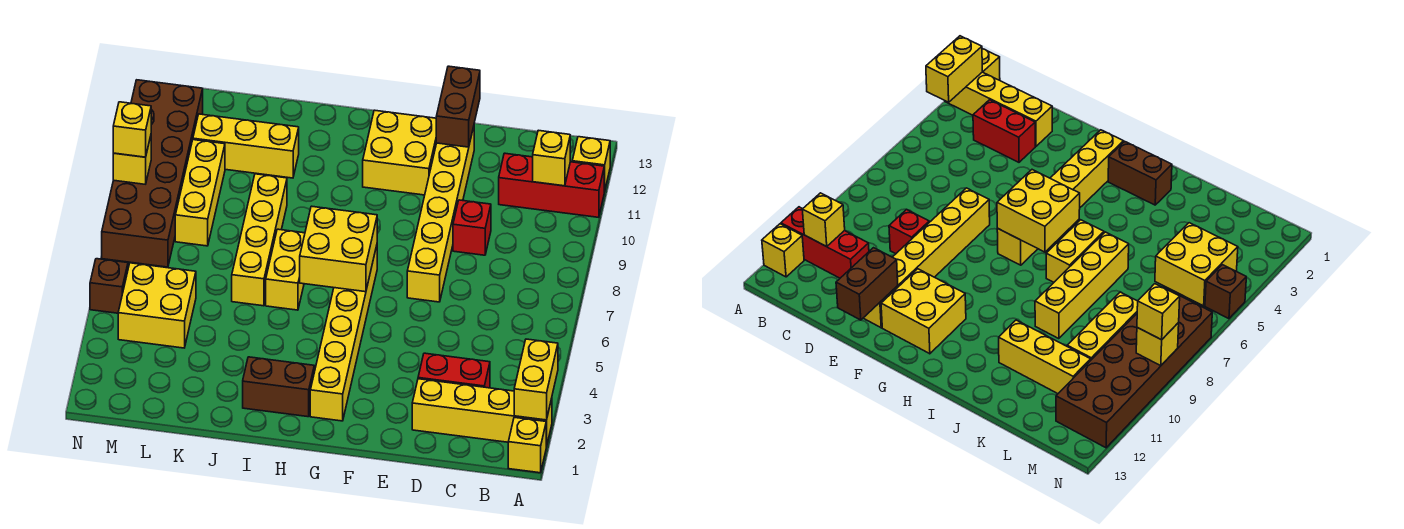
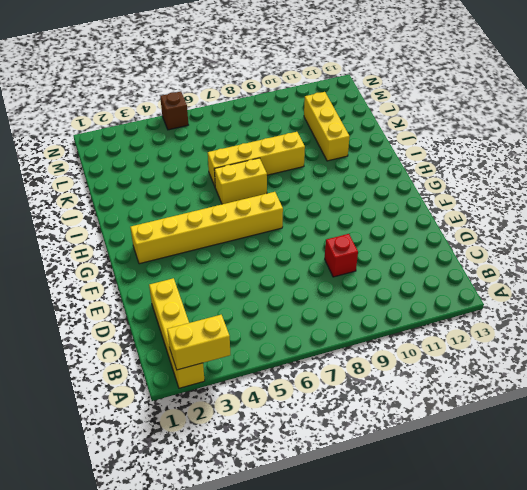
none -> yellow brick A1 level 1
none -> red brick A11:C11 level 1
none -> yellow brick A12 level 1

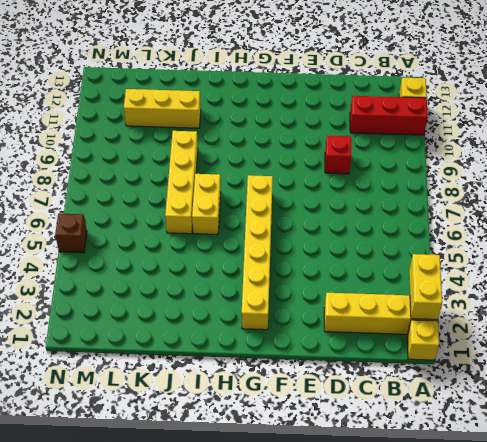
none -> red brick C3:D3 level 1
none -> yellow brick E7:E12 level 1
none -> yellow brick F11:G12 level 1

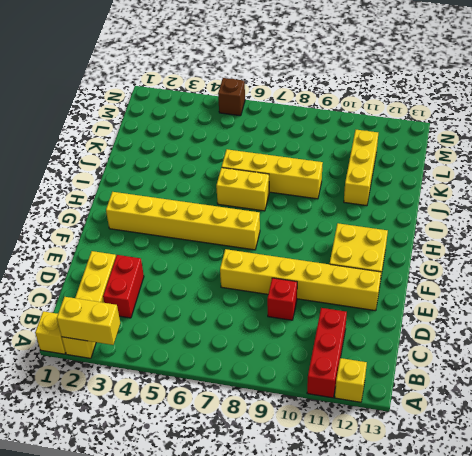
none -> brown brick H2:I2 level 1
none -> yellow brick L4:M5 level 1
none -> yellow brick L8:L10 level 1

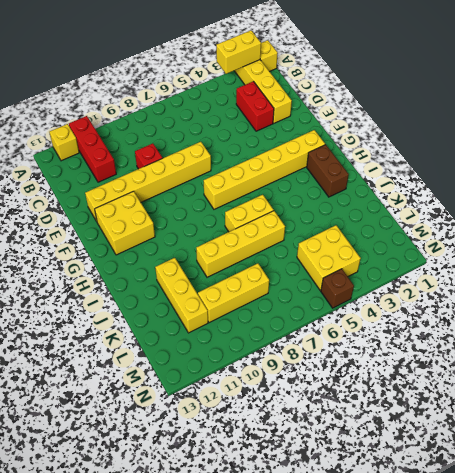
none -> brown brick M7:N12 level 1
none -> yellow brick B11 level 2
none -> brown brick E12:E13 level 2

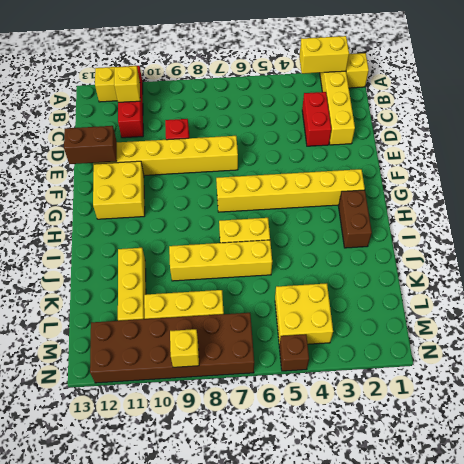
none -> yellow brick G6:H7 level 2
none -> yellow brick N9 level 3

